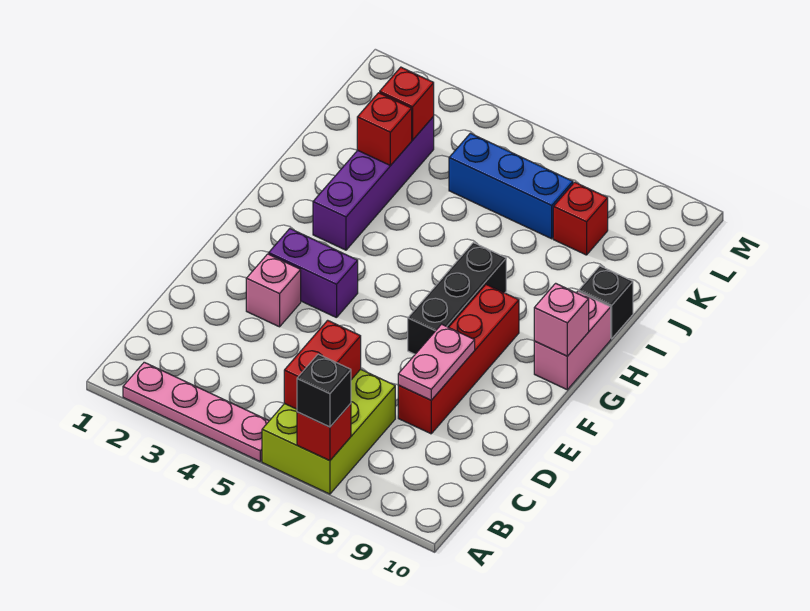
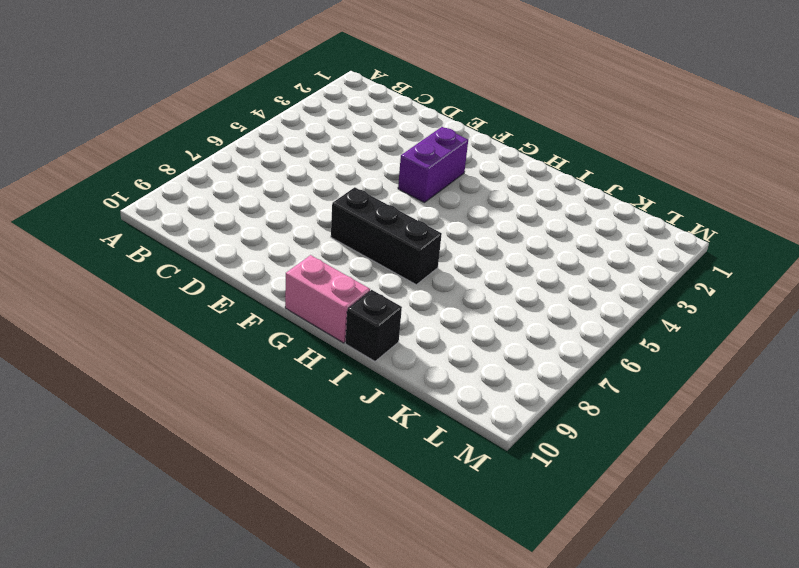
none -> pink plate A2:A5 level 1
none -> lime brick A6:C7 level 1
none -> red brick D8:G8 level 1

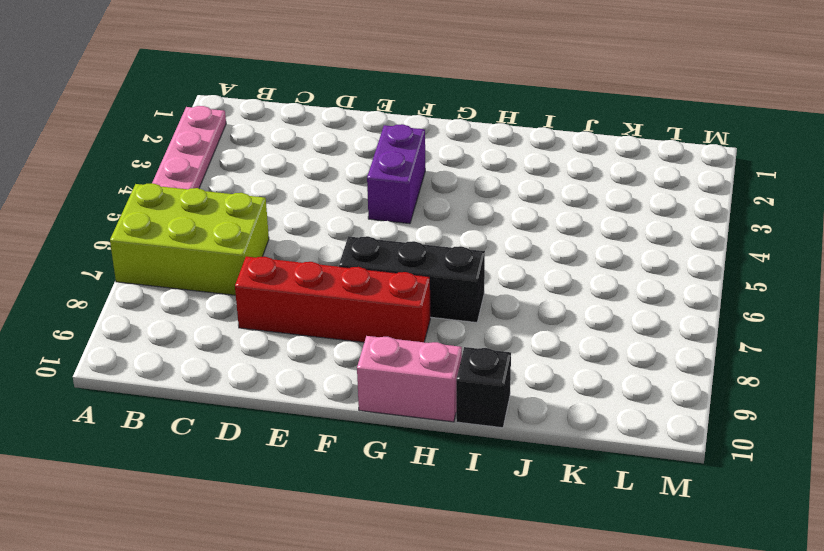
none -> pink brick E3 level 1
none -> purple brick H3:K3 level 1
none -> blue brick K5:K7 level 1

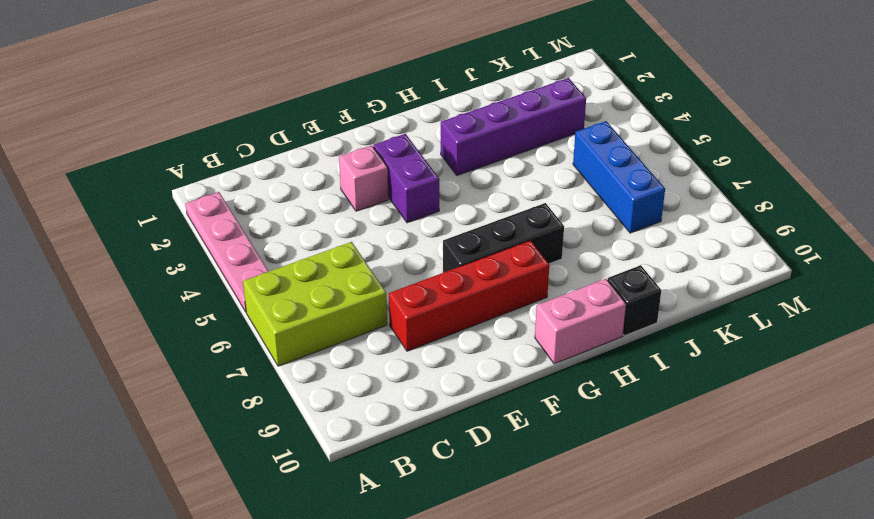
none -> red brick K8 level 1
none -> red brick A7 level 2
none -> red brick B6:C6 level 2

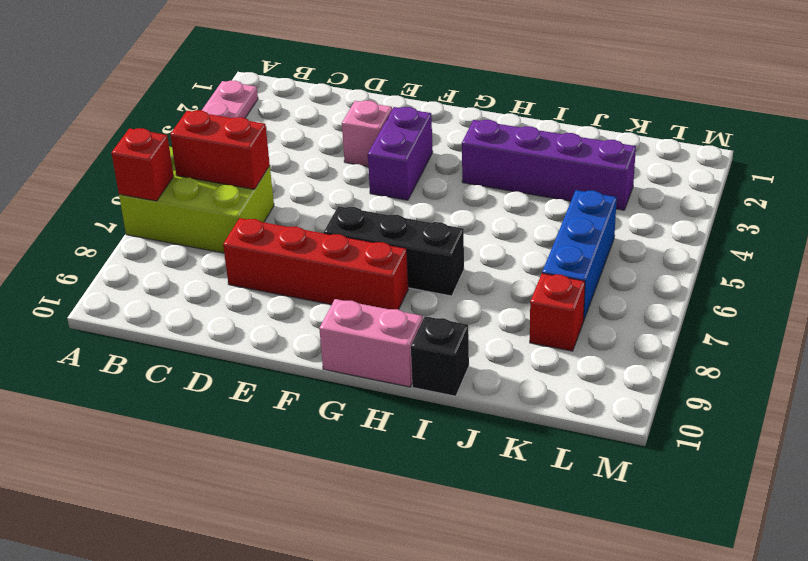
none -> pink plate D8:E8 level 2
none -> pink brick G10 level 2
none -> red brick J3 level 2

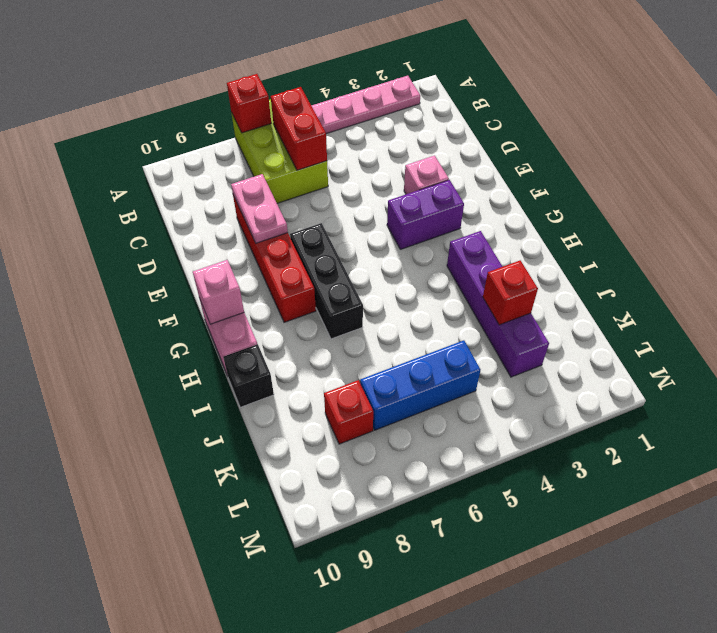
none -> red brick K3 level 2
none -> black brick A7 level 3

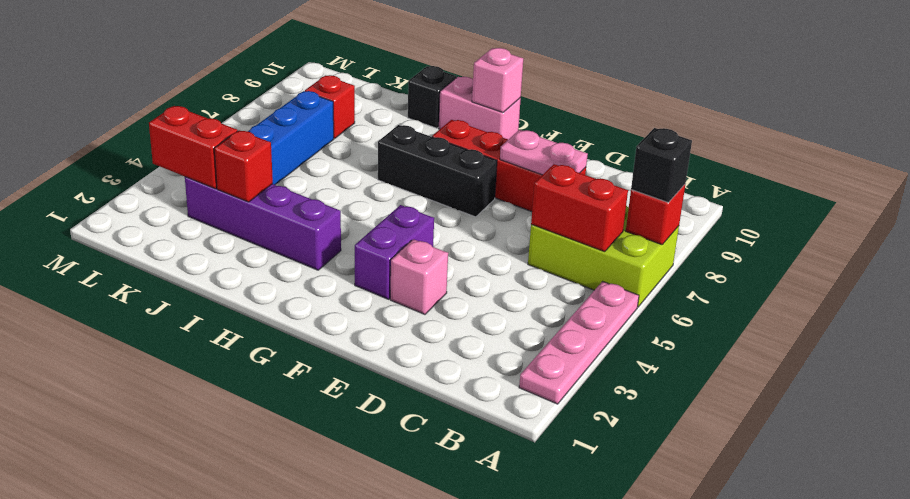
red brick K3:L3 level 2 -> red brick K3 level 2

